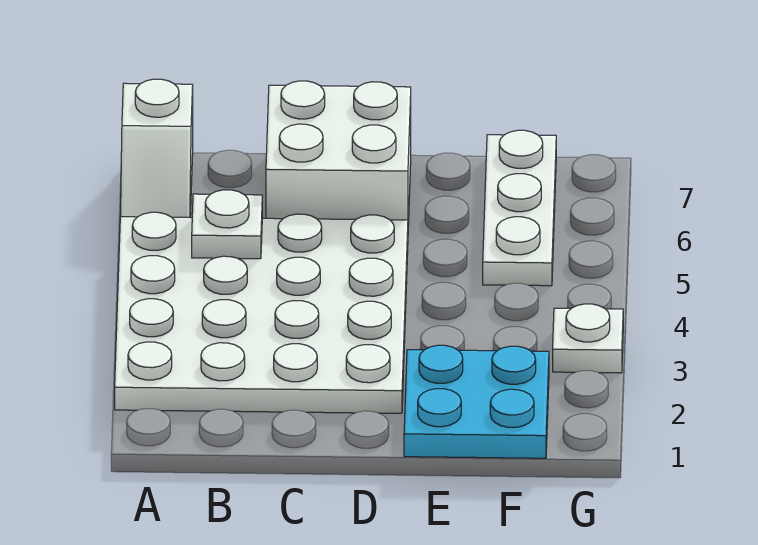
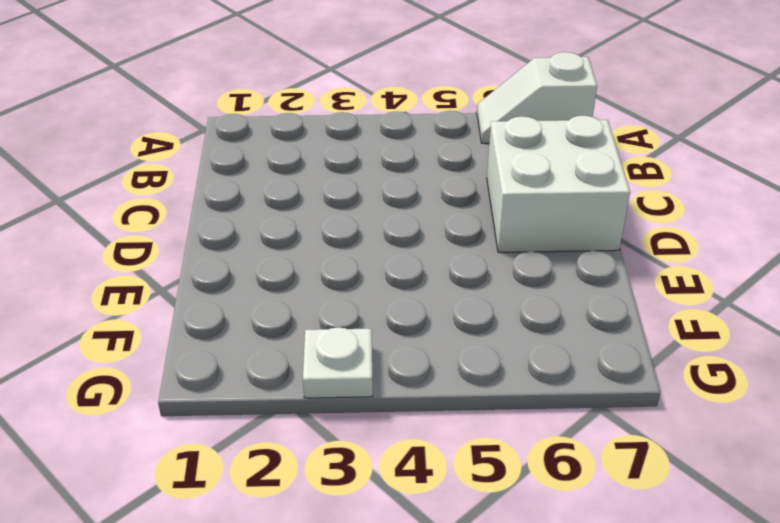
none -> white plate A2:D5 level 1
none -> cyan plate E1:F2 level 1

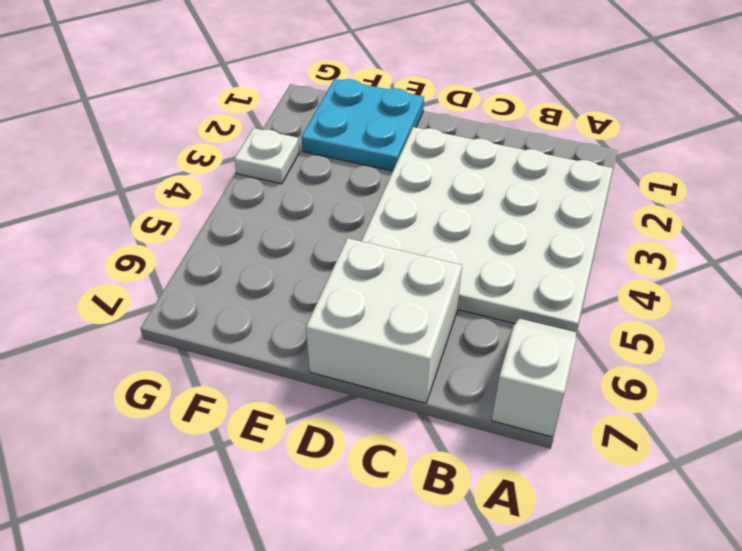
none -> white plate F5:F7 level 1
none -> white plate B5 level 2

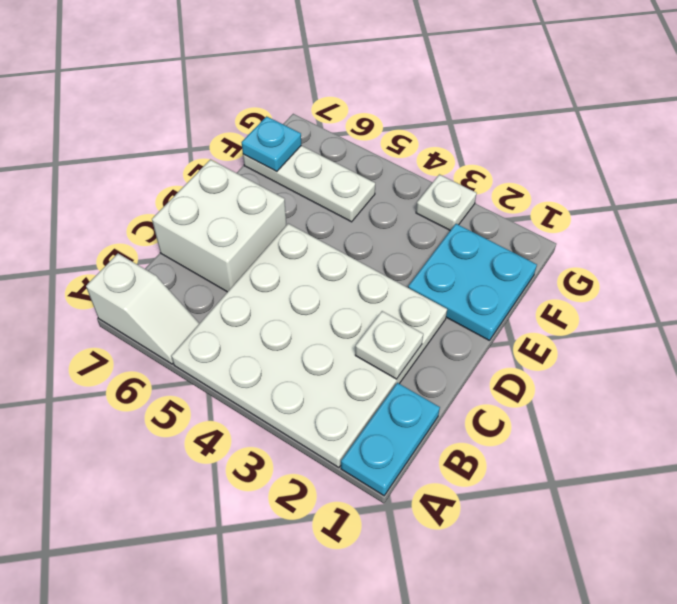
cyan plate A1:B1 level 1 -> none
white plate C2 level 2 -> white plate B5 level 2
cyan plate F7 level 2 -> none

